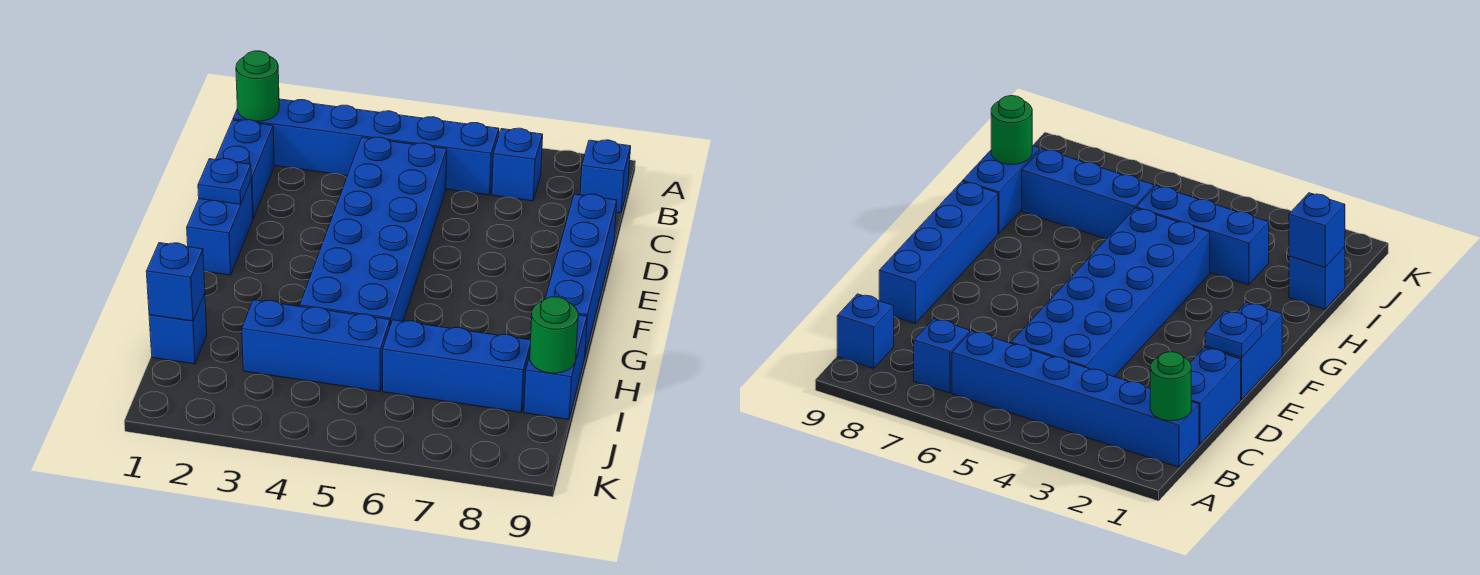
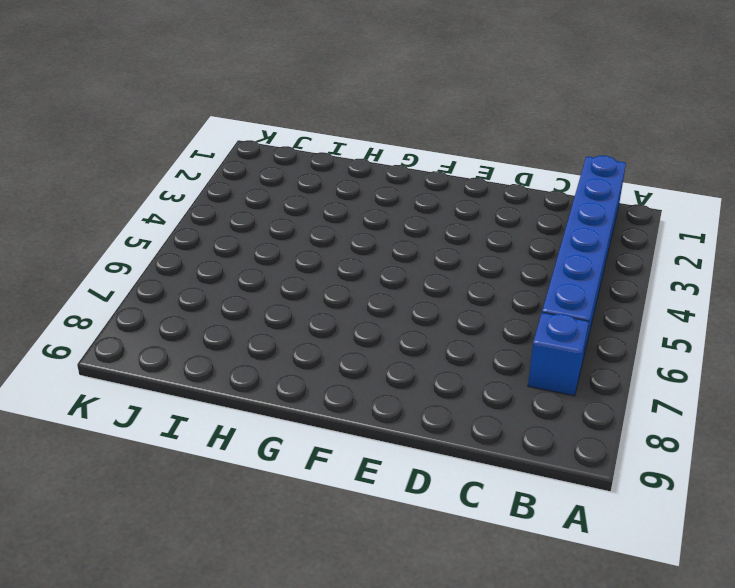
none -> blue brick B9 level 1
none -> blue brick C1:D1 level 1
none -> blue brick C4:H5 level 1

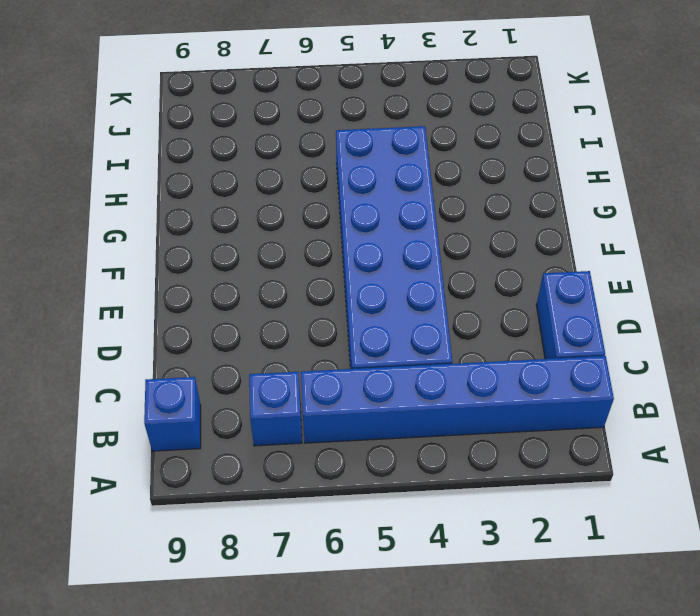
none -> blue brick D9:G9 level 1
none -> blue brick E1:F1 level 1
none -> blue brick H9:I9 level 1

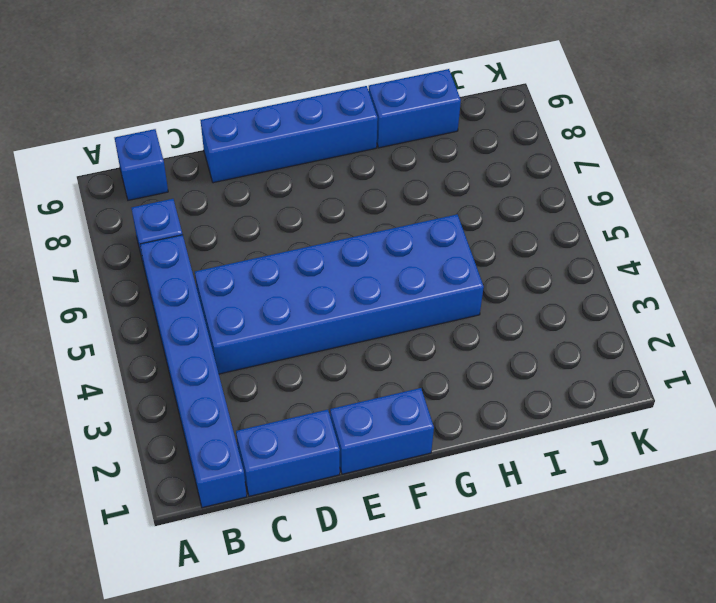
none -> blue brick I1 level 1
none -> blue brick I3:I5 level 1
none -> blue brick I6:I8 level 1

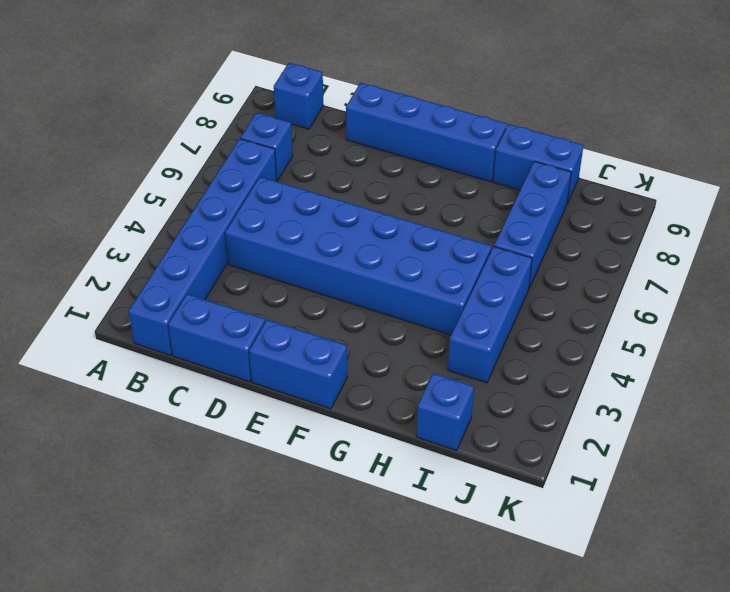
none -> green round brick B1 level 2
none -> blue plate E1 level 2
none -> blue brick I1 level 2

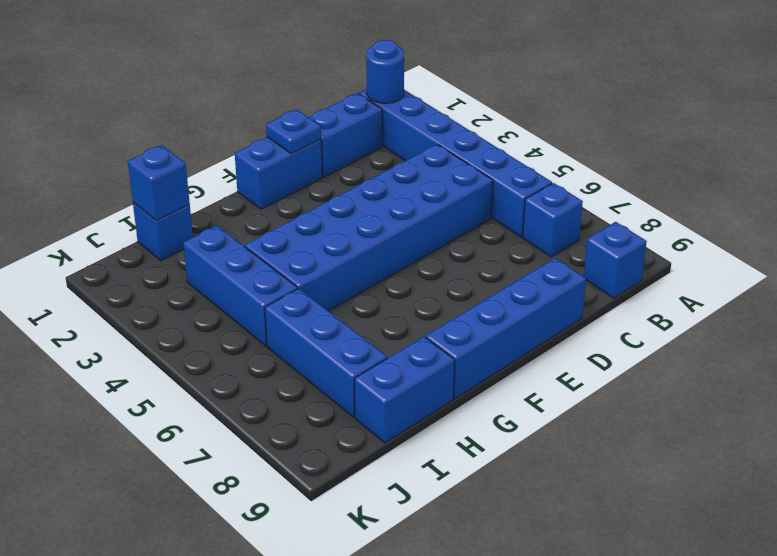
blue round brick B1 level 2 -> green round brick B1 level 2
none -> green round brick I9 level 2

